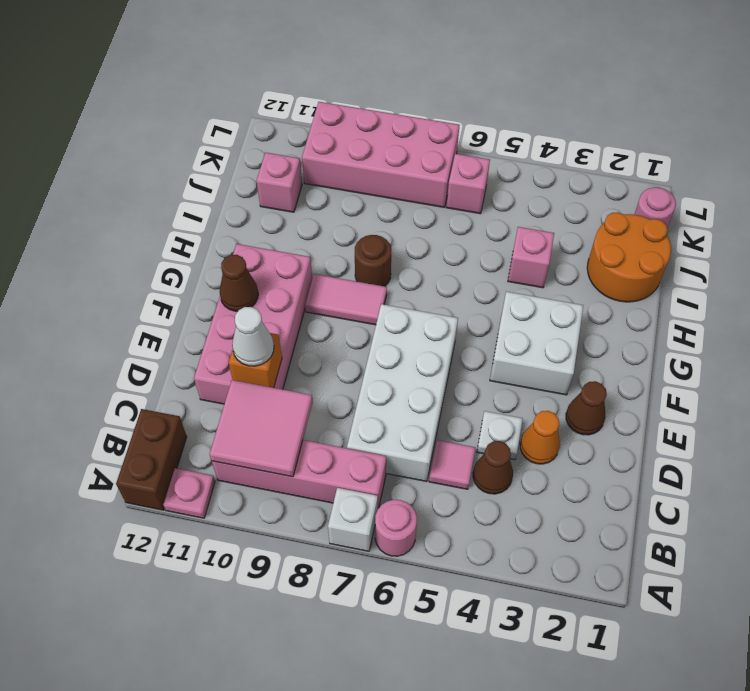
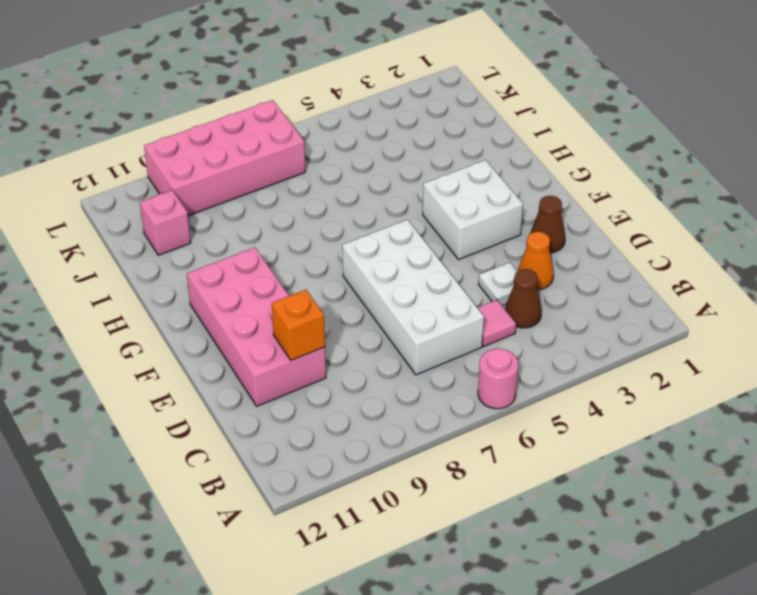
none -> white brick A7 level 1
none -> pink plate A11 level 1
none -> brown brick A12:B12 level 1

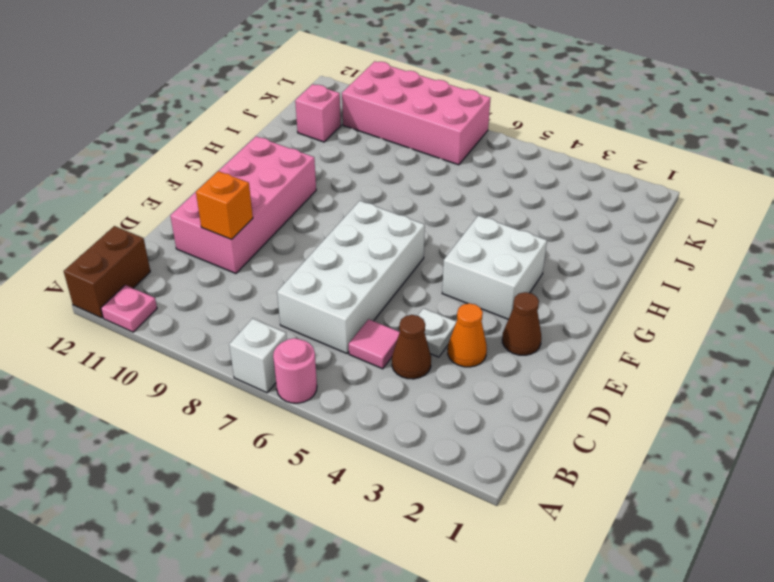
none -> pink brick B7:B10 level 1
none -> pink tile G8:G9 level 1
none -> brown round brick H8 level 1

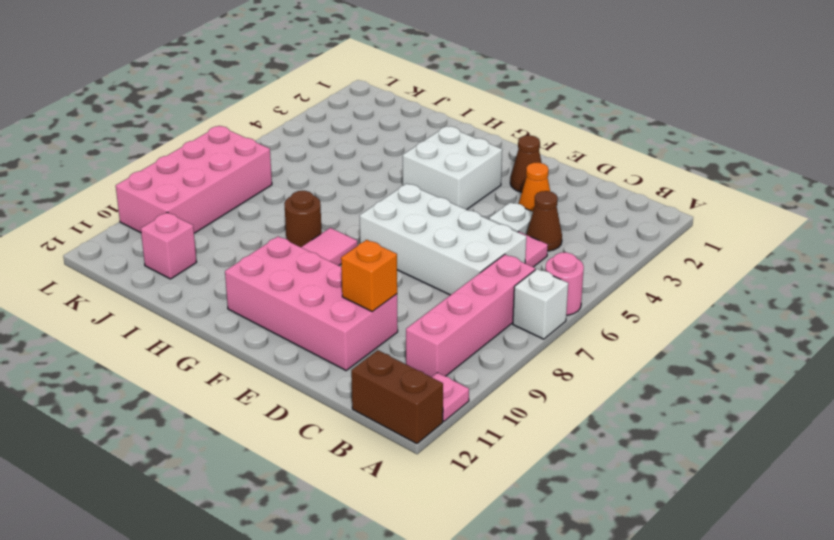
none -> orange round brick I1:J2 level 1
none -> pink brick I4 level 1
none -> pink round brick K1 level 1

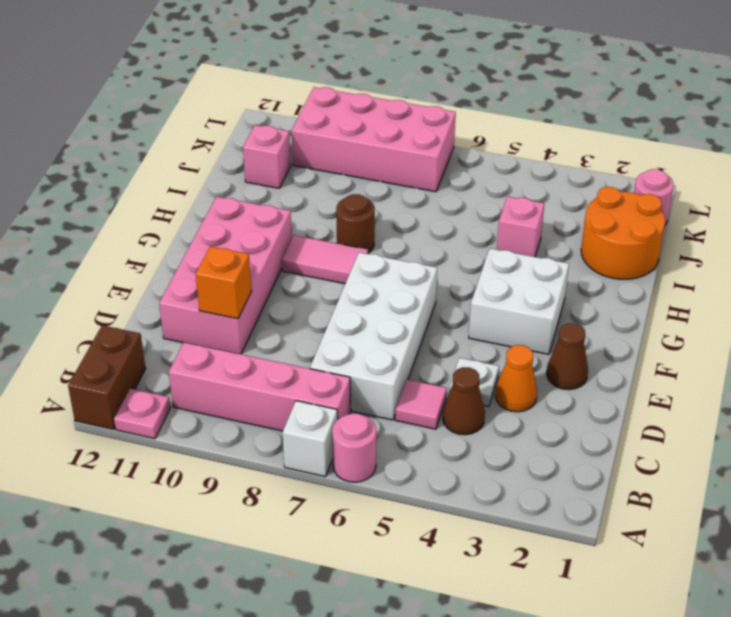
none -> pink brick K6 level 1
none -> pink tile B9:C10 level 2
none -> brown cone F11 level 2

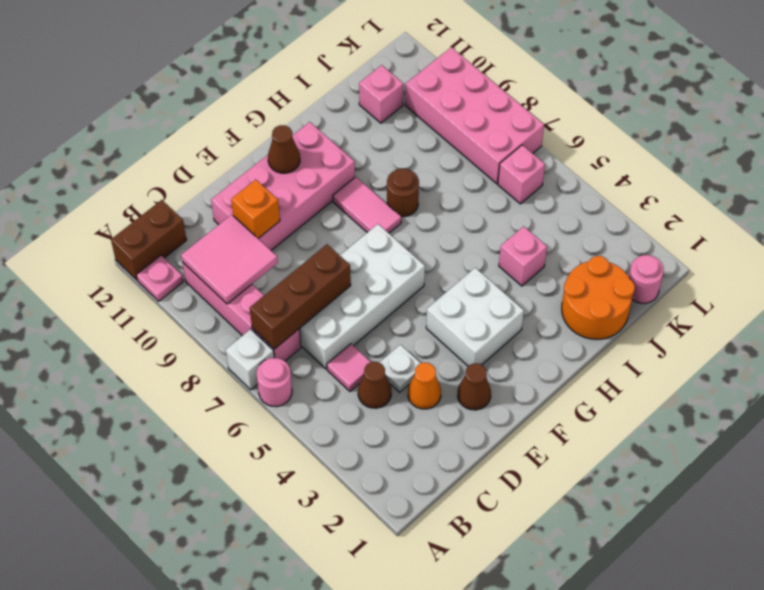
brown brick B7:D7 level 2 -> none
none -> white cone D10 level 3

